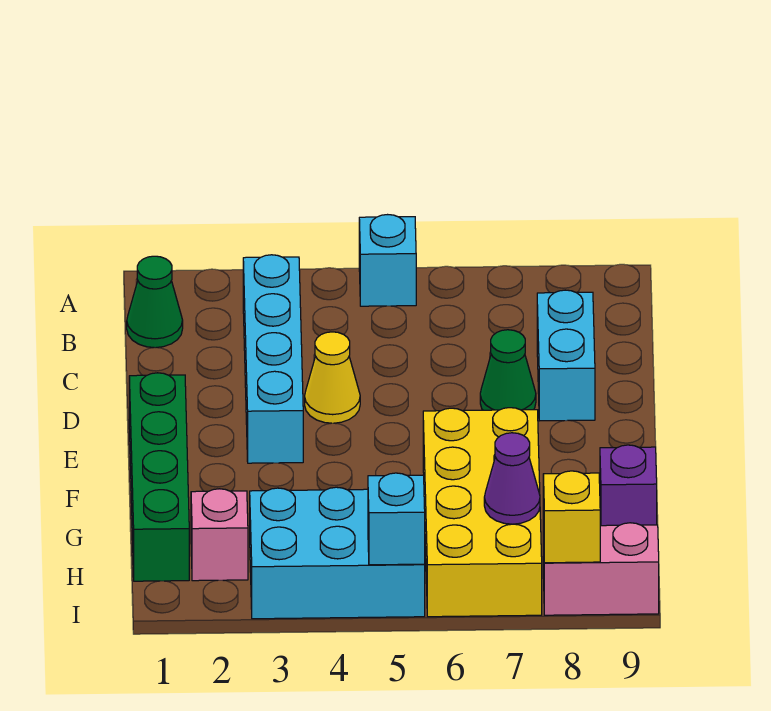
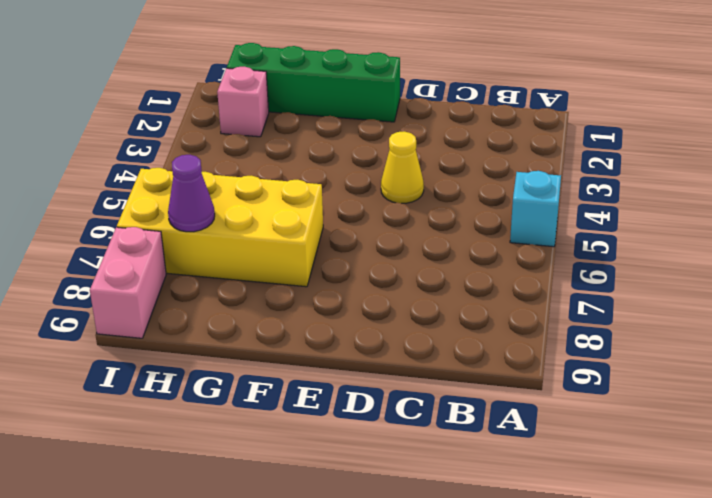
none -> green cone B1 level 1
none -> cyan brick B3:E3 level 1
none -> cyan brick C8:D8 level 1

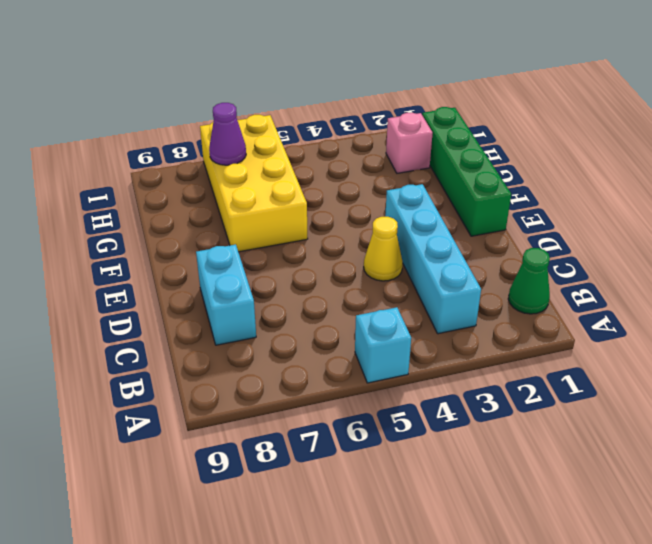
none -> green cone D7 level 1
none -> purple brick G9 level 1
none -> cyan brick H3:I5 level 1

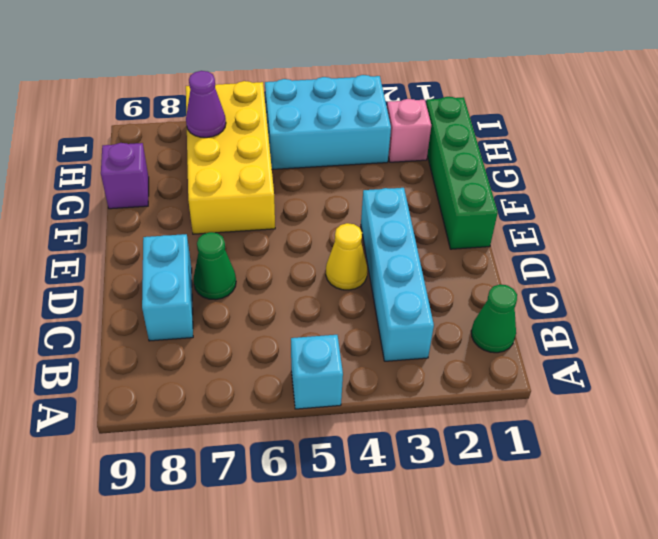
none -> pink brick I8:I9 level 1
none -> cyan brick I5 level 2
none -> yellow brick I8 level 2

